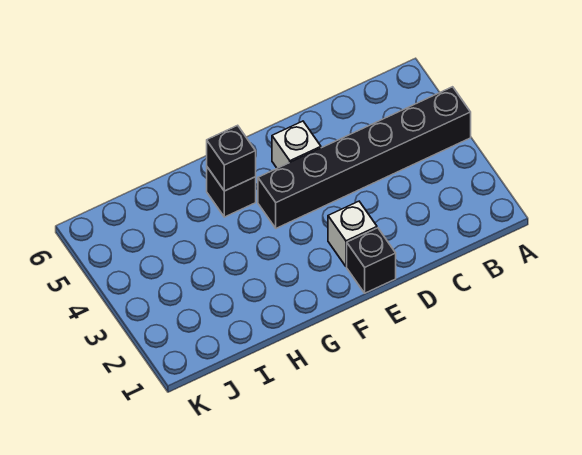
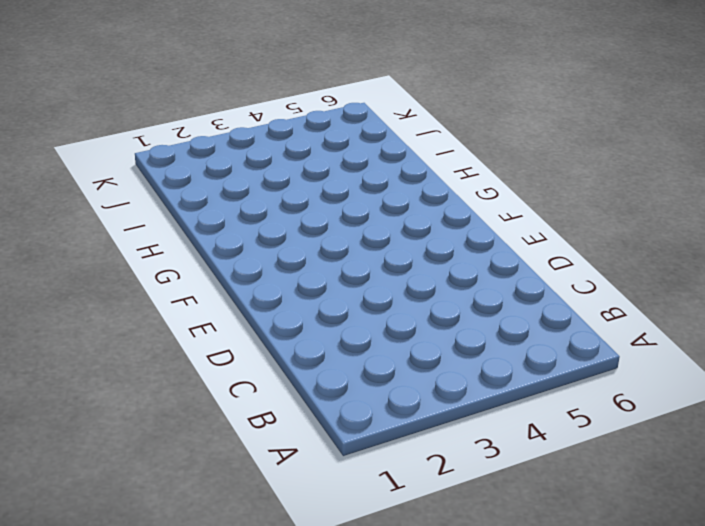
none -> black brick A4:F4 level 1
none -> black brick E1 level 1

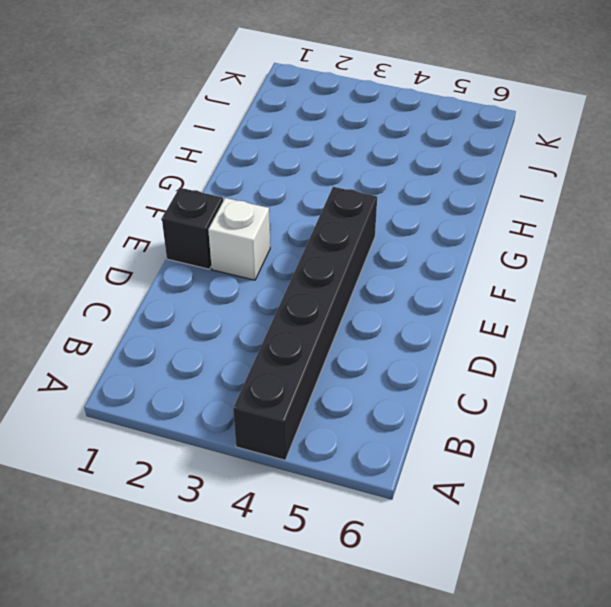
none -> white brick E5 level 1
none -> black brick G5 level 1

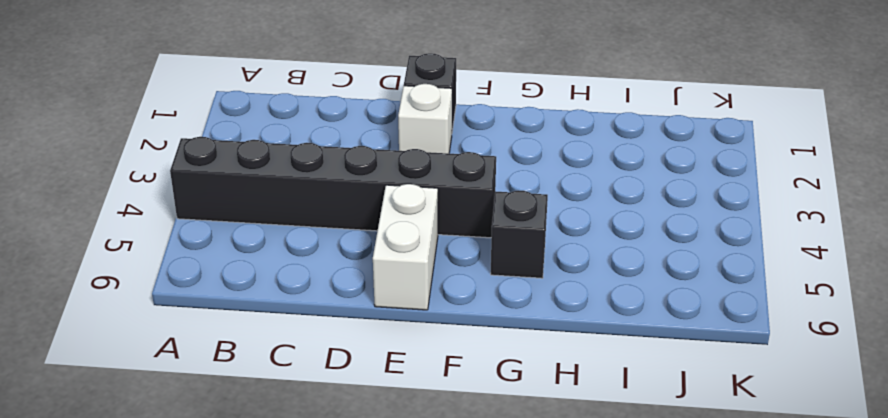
white brick E5:E6 level 1 -> white brick E5 level 1
none -> black brick G5 level 2

